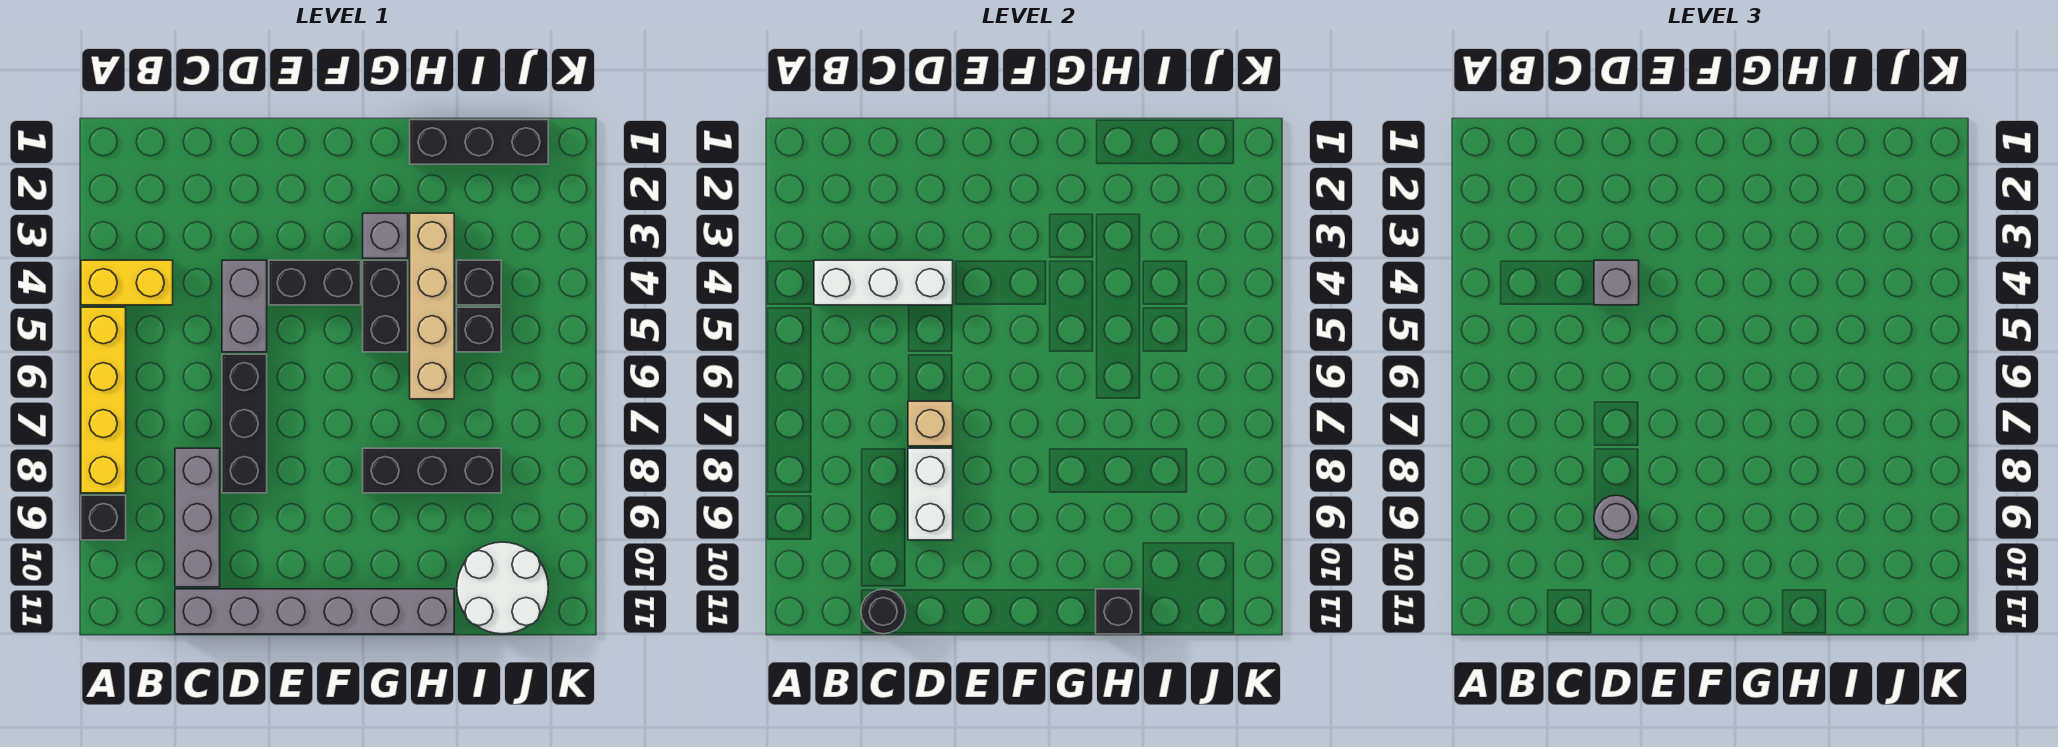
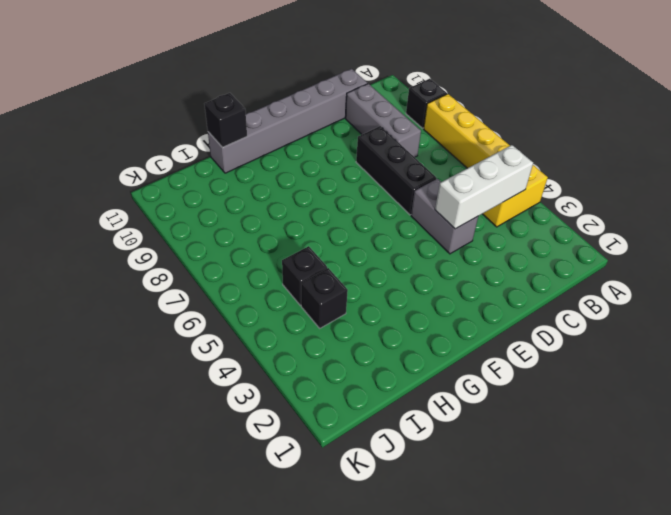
none -> black brick E4:F4 level 1
none -> grey brick G3 level 1
none -> black brick G4:G5 level 1

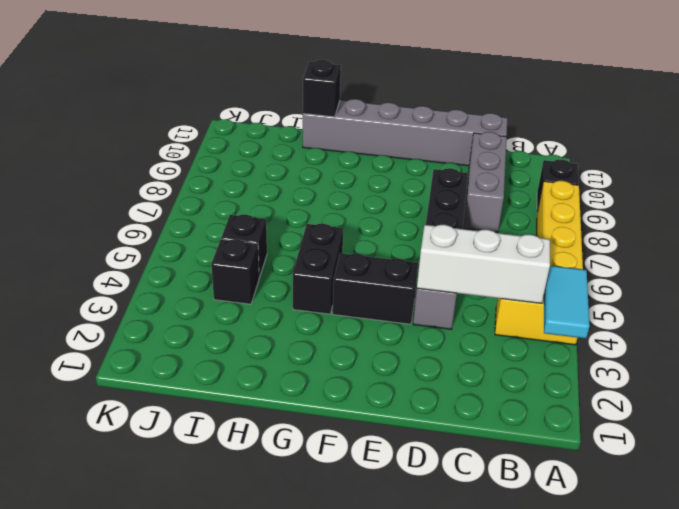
cyan tile A3:A4 level 2 -> none
none -> grey brick G3 level 1
none -> black brick G8:I8 level 1
none -> black brick H1:J1 level 1

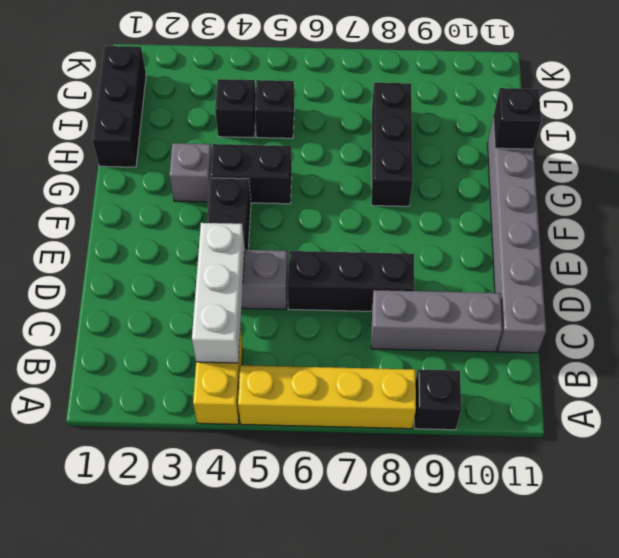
none -> tan brick H3:H6 level 1
none -> white round brick I10:J11 level 1
none -> black round brick C11 level 2

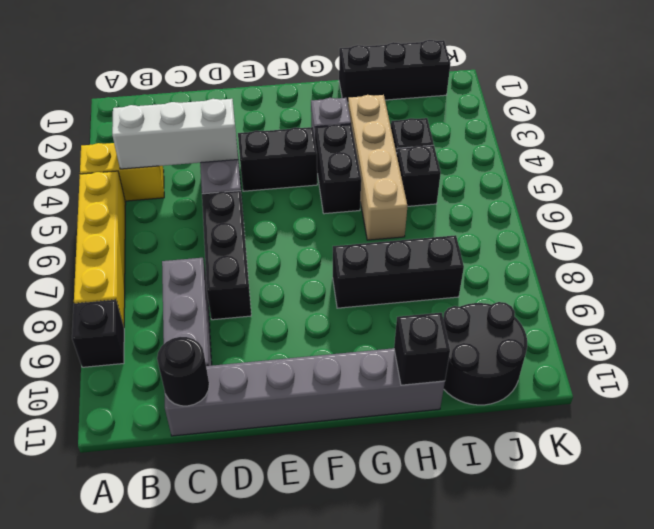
black round brick I10:J11 level 1 -> white round brick I10:J11 level 1
none -> tan brick D7 level 2
none -> white brick D8:D9 level 2
none -> grey brick D4 level 3

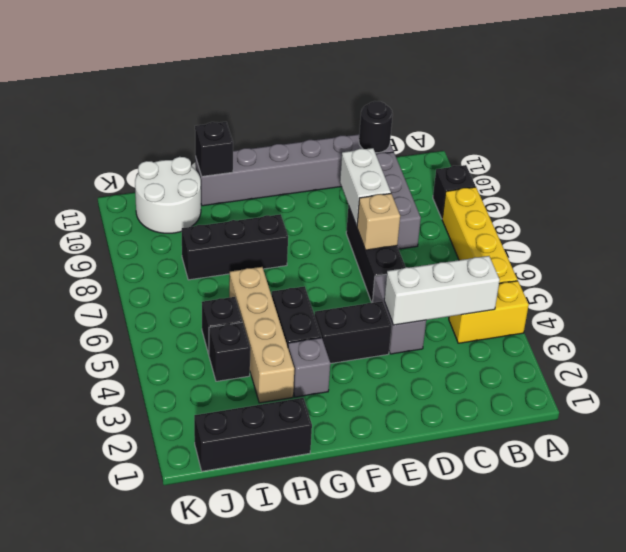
none -> grey brick D4 level 3
none -> grey round brick D9 level 3

